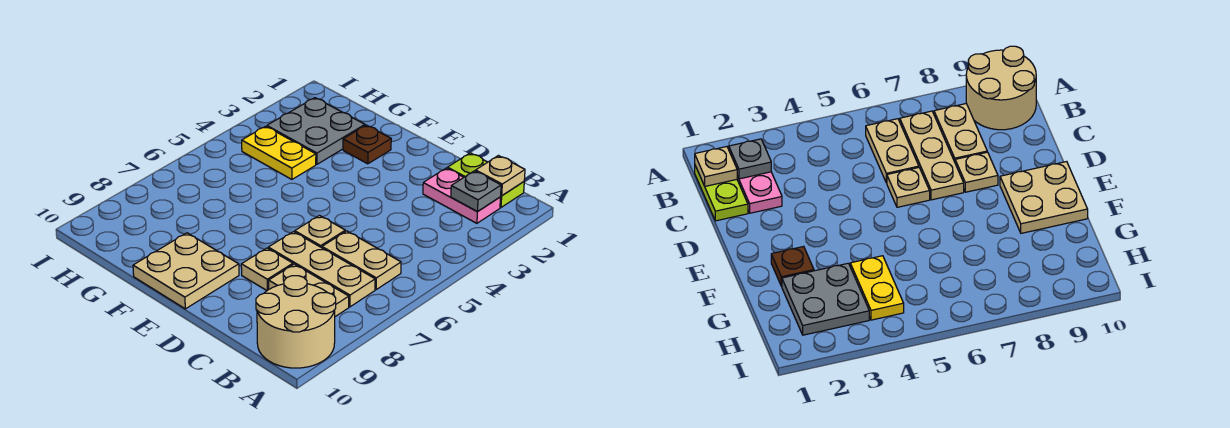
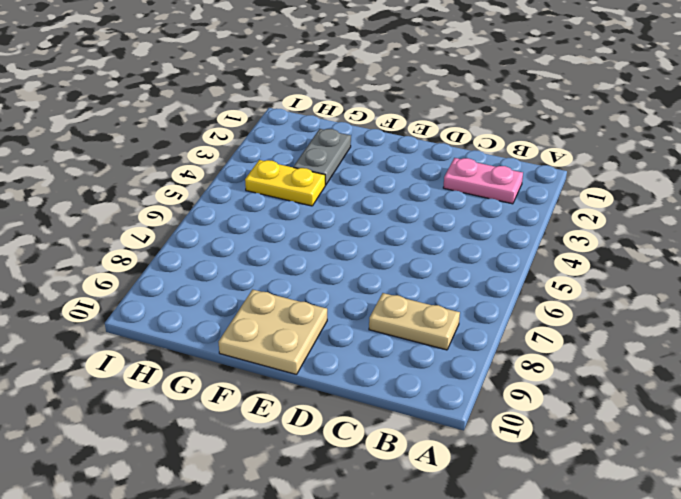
grey plate G2:G3 level 1 -> grey plate G2:H3 level 1
none -> tan round brick A9:B10 level 1
none -> lime plate B1:C1 level 1
none -> tan plate B6:C6 level 1

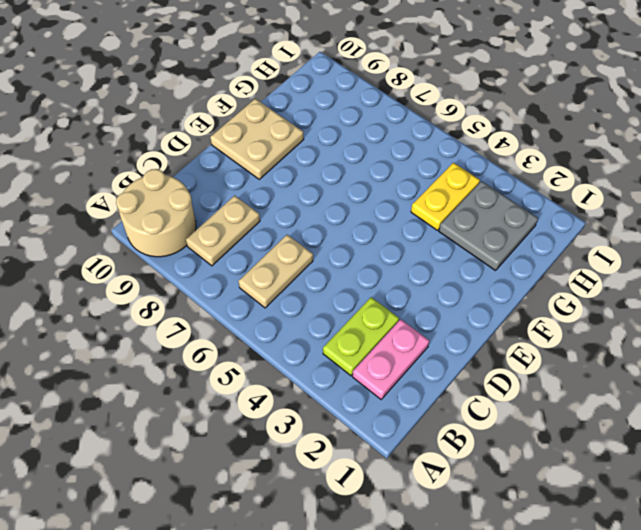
lime plate B3:C3 level 1 -> lime plate B1:C1 level 1
none -> tan plate B7:D7 level 1
none -> tan plate D6 level 1
none -> tan plate D8 level 1

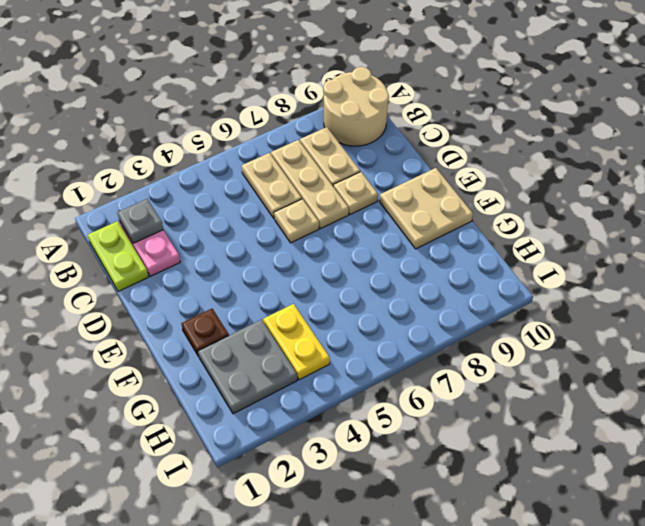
none -> tan plate B1 level 2

